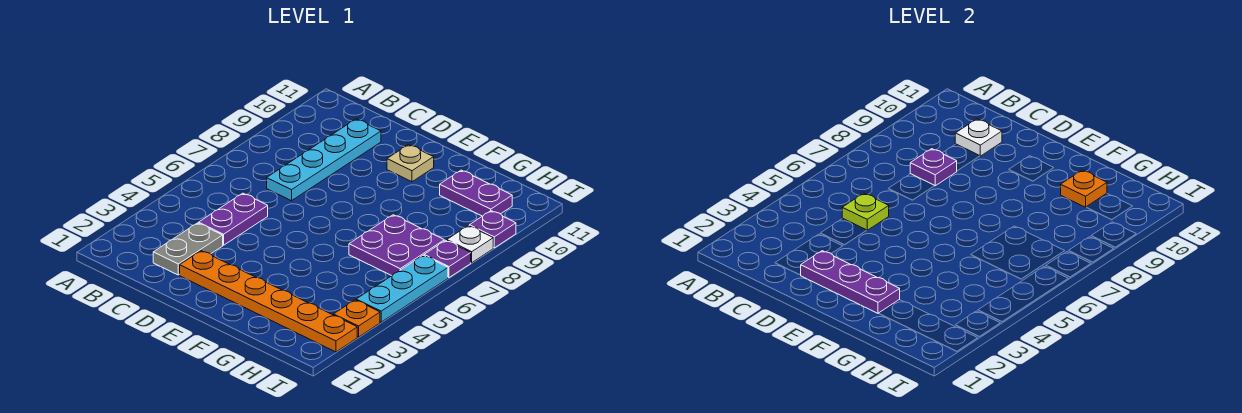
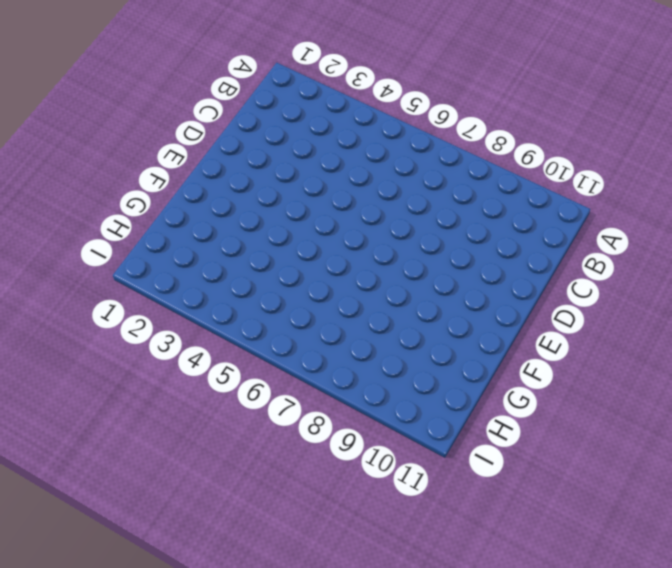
none -> grey plate C2:C3 level 1
none -> purple plate C4:C5 level 1
none -> cyan plate C7:C10 level 1

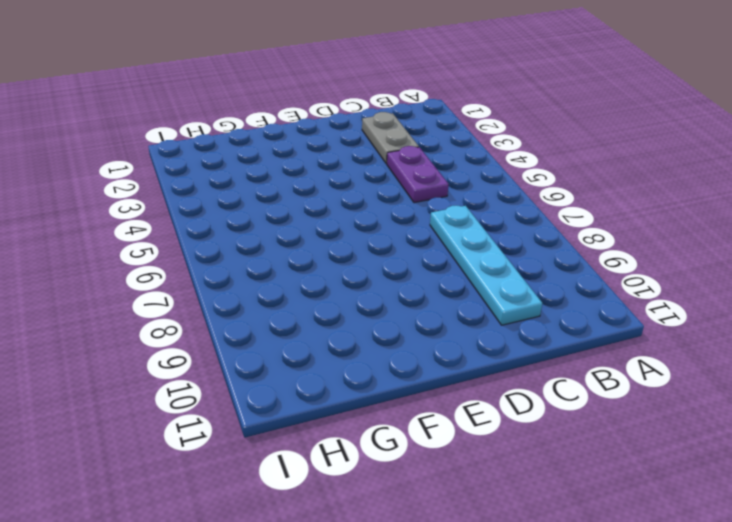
none -> orange plate D2:I2 level 1
none -> tan plate E10 level 1
none -> purple plate G6:H7 level 1

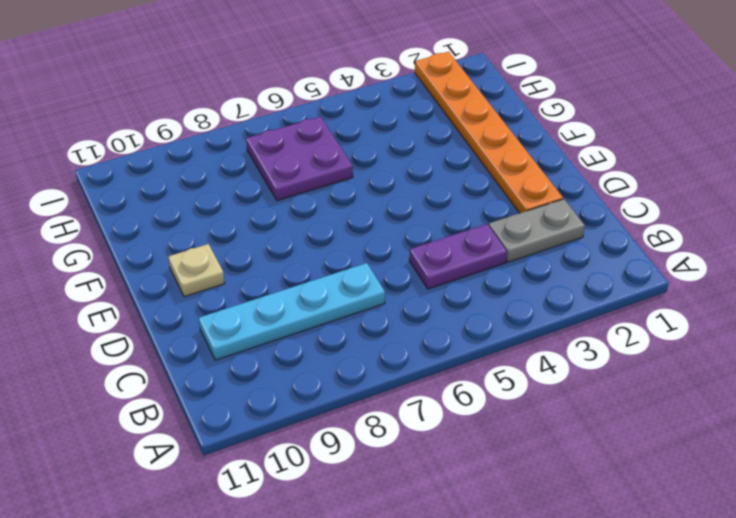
none -> purple plate G10:H10 level 1
none -> orange plate I3 level 1
none -> cyan plate I4:I6 level 1

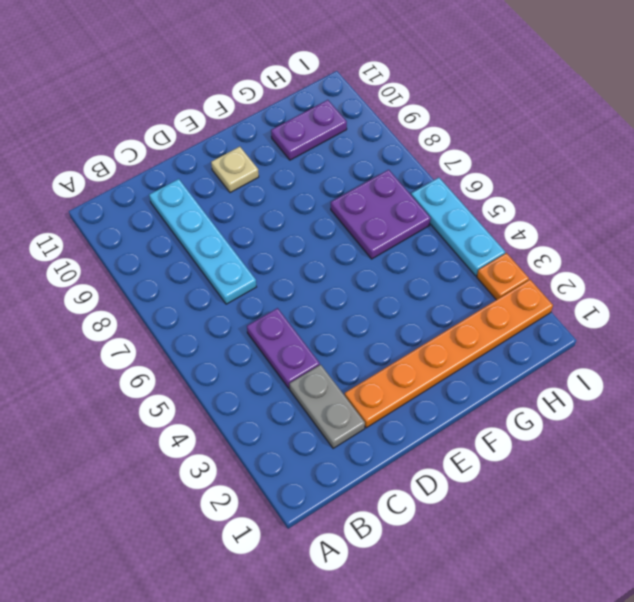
none -> purple plate I7 level 1
none -> white plate I8 level 1
none -> purple plate I9 level 1

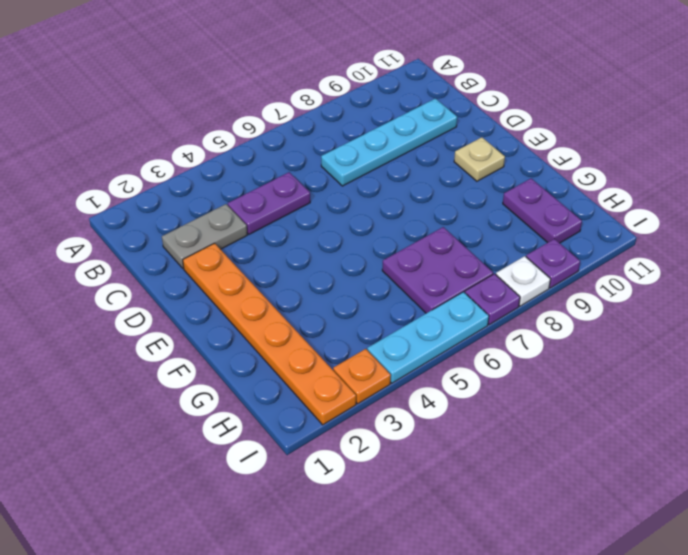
none -> lime plate C5 level 2
none -> purple plate C8 level 2
none -> white plate C10 level 2

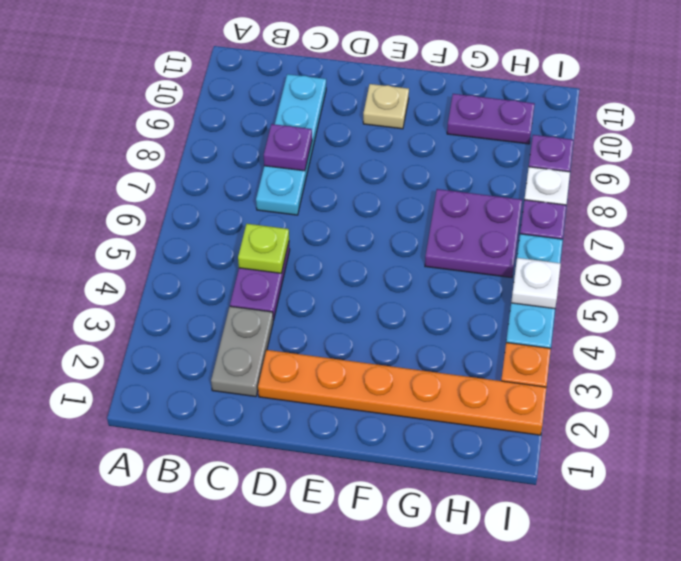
white plate I5 level 2 -> white plate C10 level 2
none -> purple plate D2:F2 level 2
none -> orange plate G10 level 2

